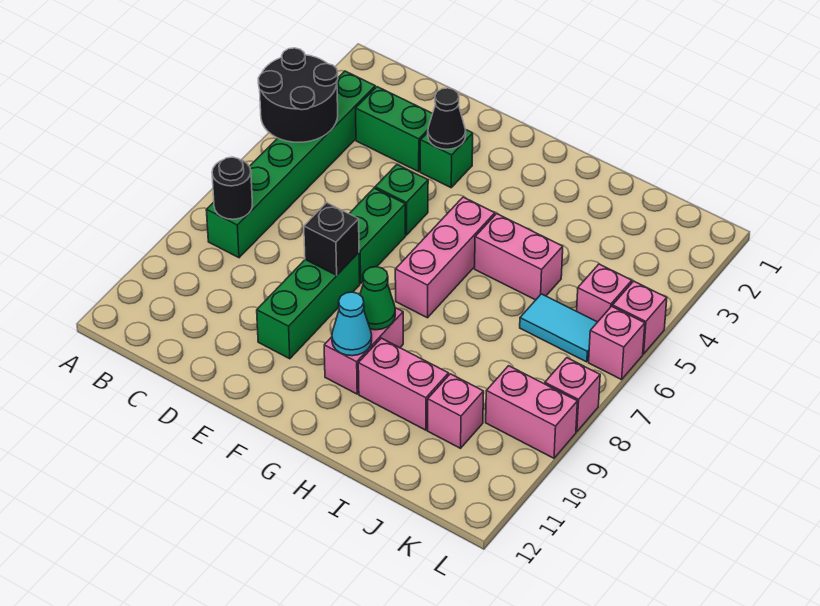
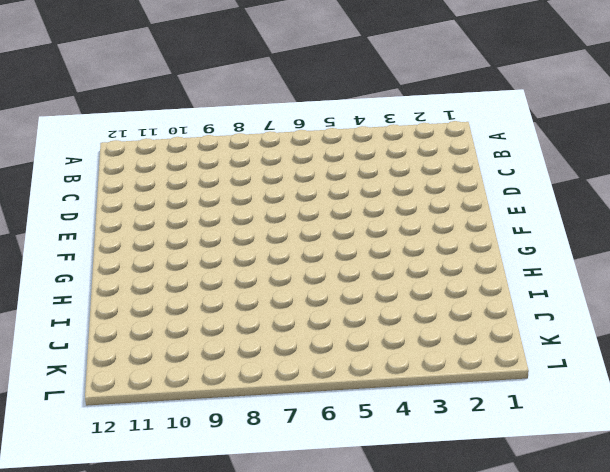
none -> green brick B3:B8 level 1
none -> green brick C3:D3 level 1
none -> green brick E3 level 1

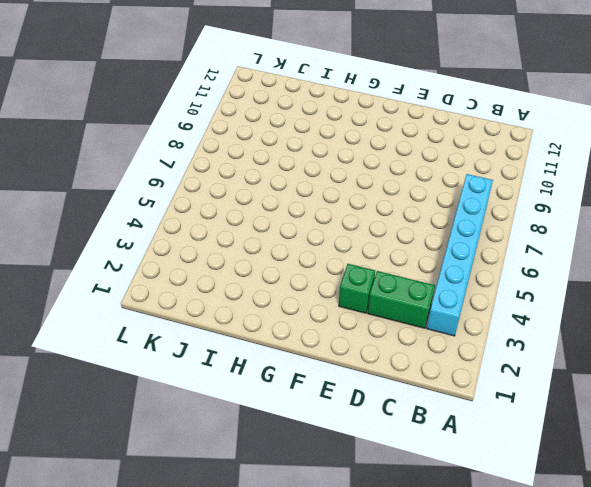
cyan brick B3:B8 level 1 -> green brick B3:B8 level 1
none -> green brick E5 level 1
none -> green brick E6:E7 level 1
none -> green brick E8:E10 level 1

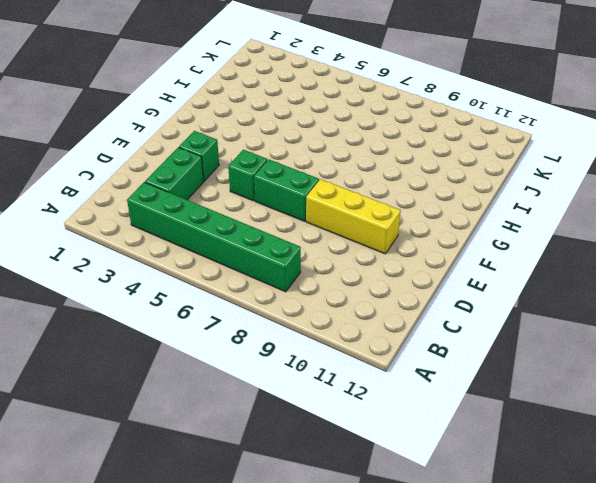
yellow brick E8:E10 level 1 -> green brick E8:E10 level 1
none -> pink brick G5:G7 level 1
none -> pink brick G9:G10 level 1
none -> pink brick H5:I5 level 1

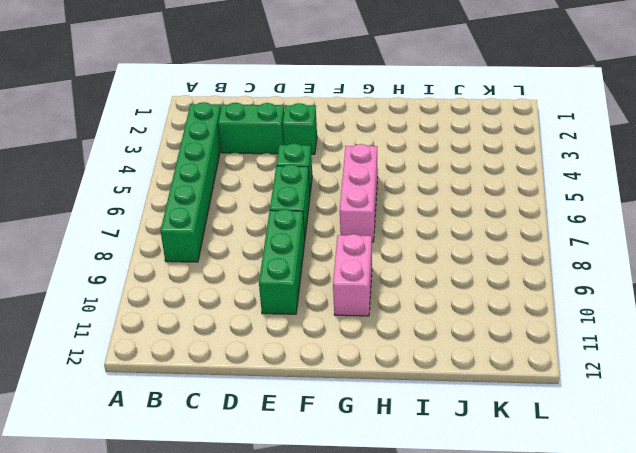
none -> pink brick H5:I5 level 1
none -> pink brick H10:I10 level 1
none -> cyan tile J6:K6 level 1

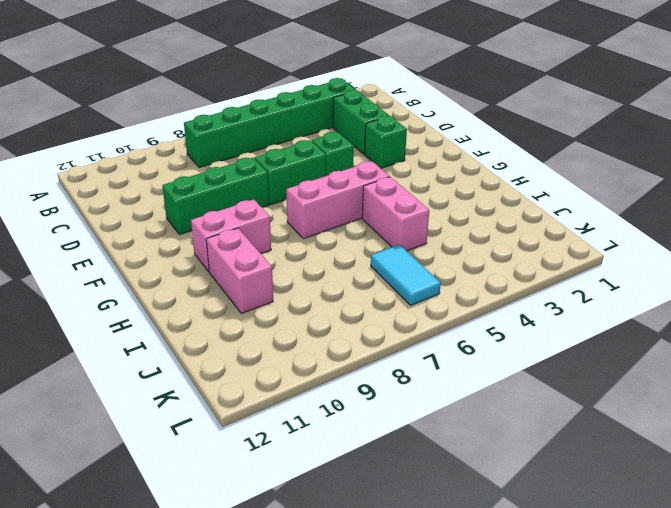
none -> pink brick J10 level 1
none -> pink brick K5 level 1
none -> pink brick K9:L9 level 1

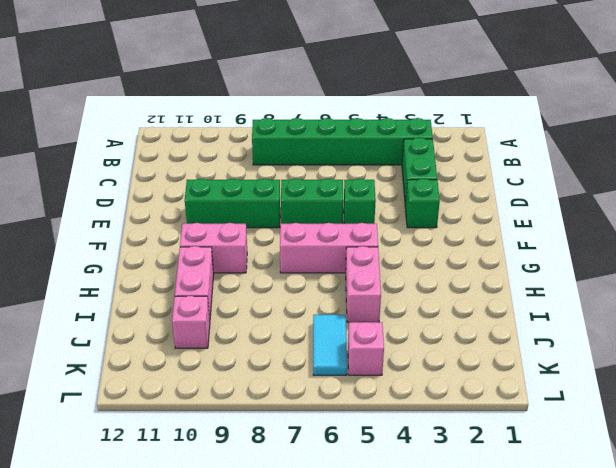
none -> pink brick K9:L9 level 1
none -> pink brick L5 level 1
none -> pink brick L6 level 1

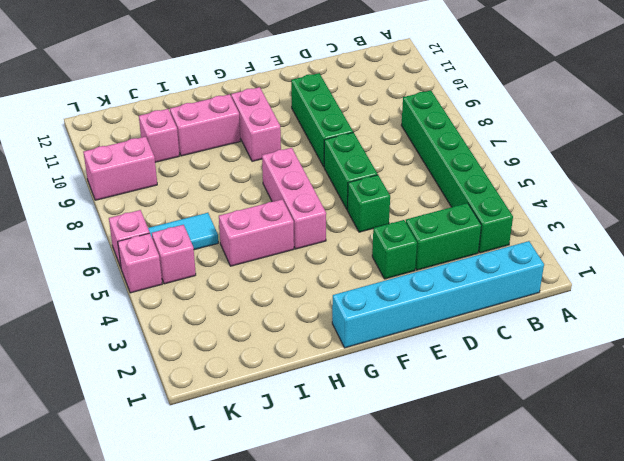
cyan brick B1:G1 level 1 -> none
none -> pink brick L8 level 1
none -> black round brick A4:B5 level 2
none -> black round brick B8 level 2

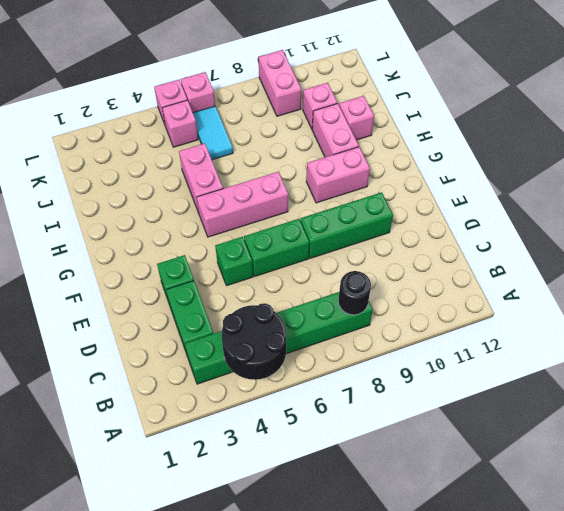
pink brick I11 level 1 -> pink brick L8 level 1
none -> black cone E3 level 2
none -> black brick E8 level 2
none -> green cone G9 level 2

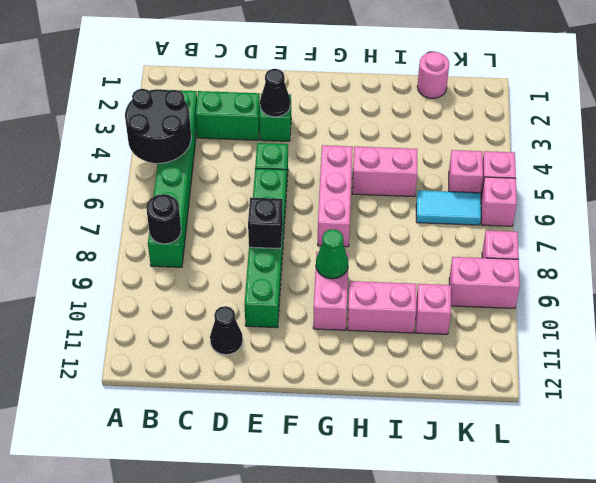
black cone D11 level 1 -> none
pink round brick J1 level 1 -> none
none -> cyan cone G10 level 2

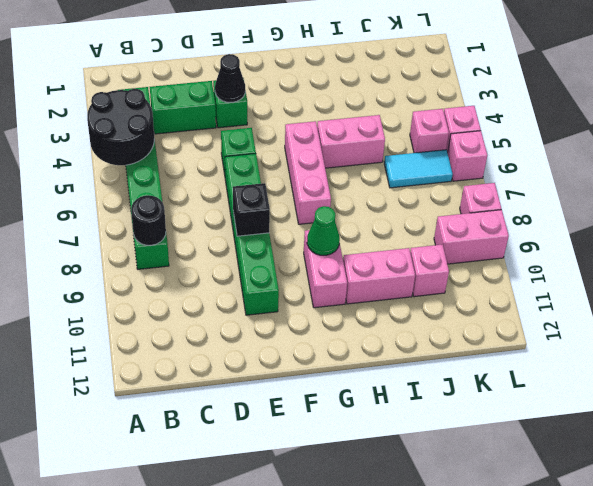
none -> cyan cone G10 level 2

